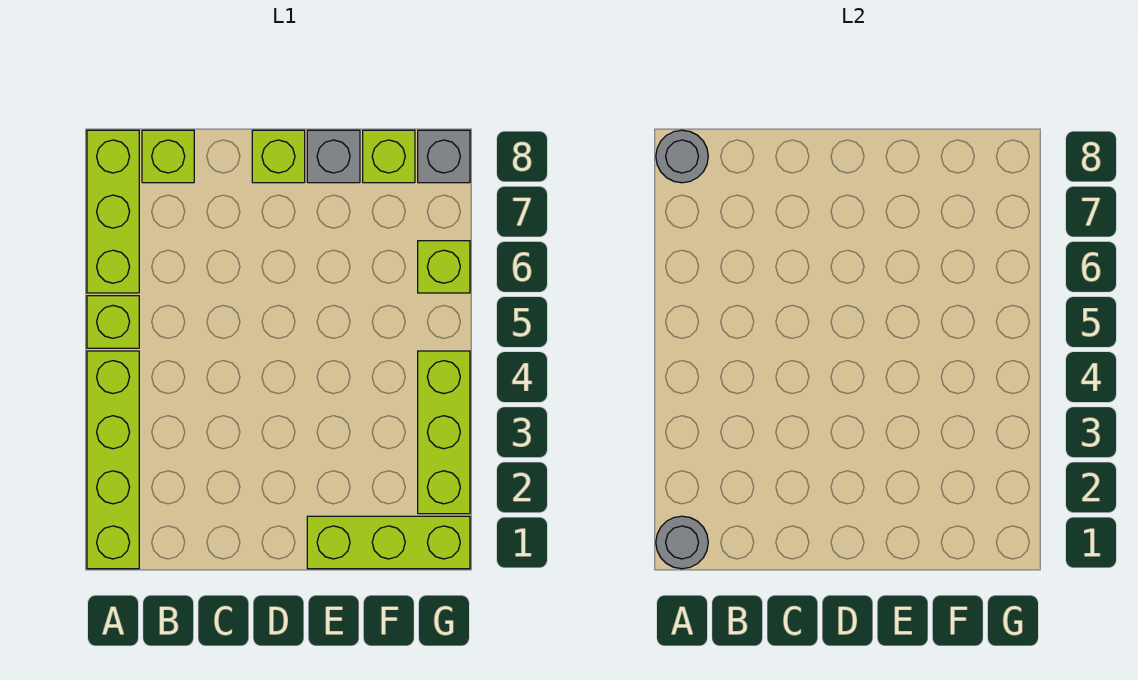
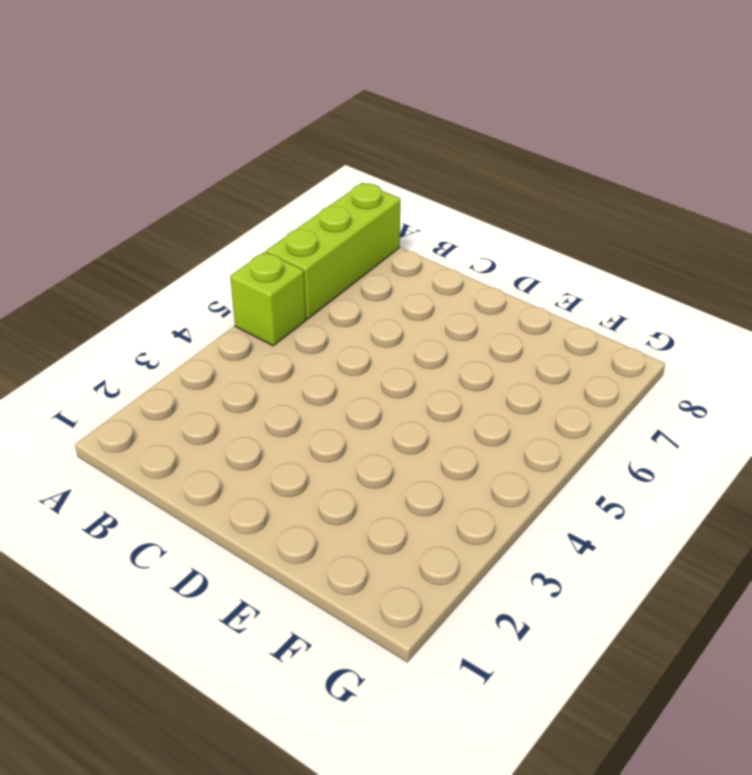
none -> lime brick A1:A4 level 1
none -> lime brick B8 level 1
none -> lime brick D8 level 1

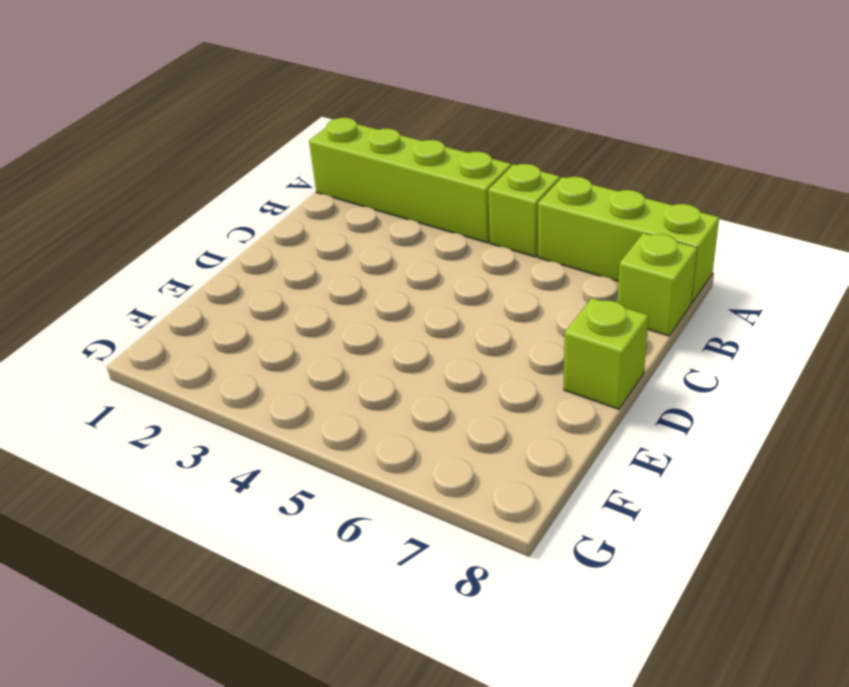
none -> lime brick E1:G1 level 1
none -> grey brick E8 level 1
none -> lime brick F8 level 1

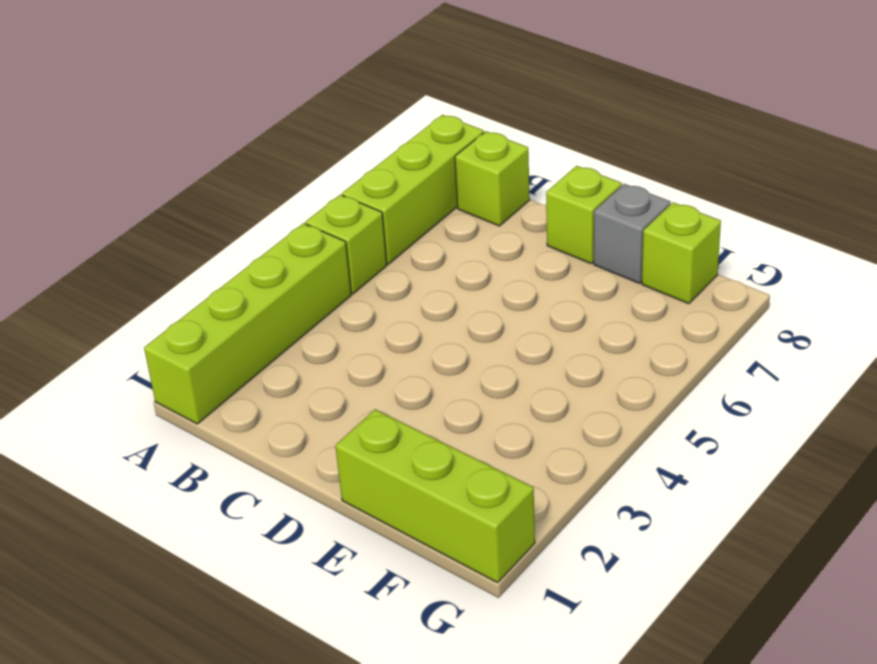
none -> lime brick G2:G4 level 1
none -> lime brick G6 level 1
none -> grey brick G8 level 1

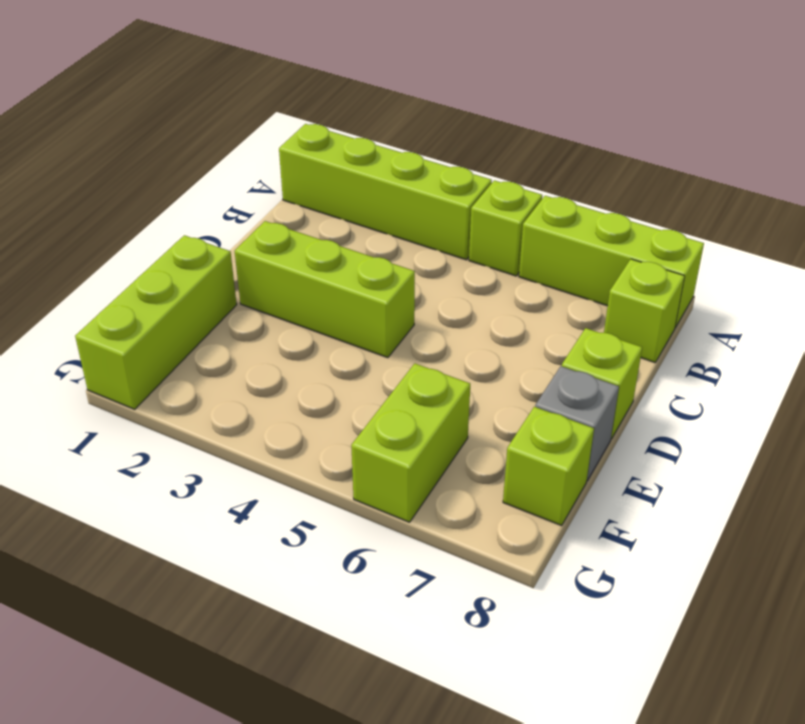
lime brick D2:D4 level 1 -> lime brick G2:G4 level 1
lime brick F6:G6 level 1 -> lime brick G6 level 1
none -> grey brick G8 level 1
none -> grey round brick A1 level 2
none -> grey round brick A8 level 2

